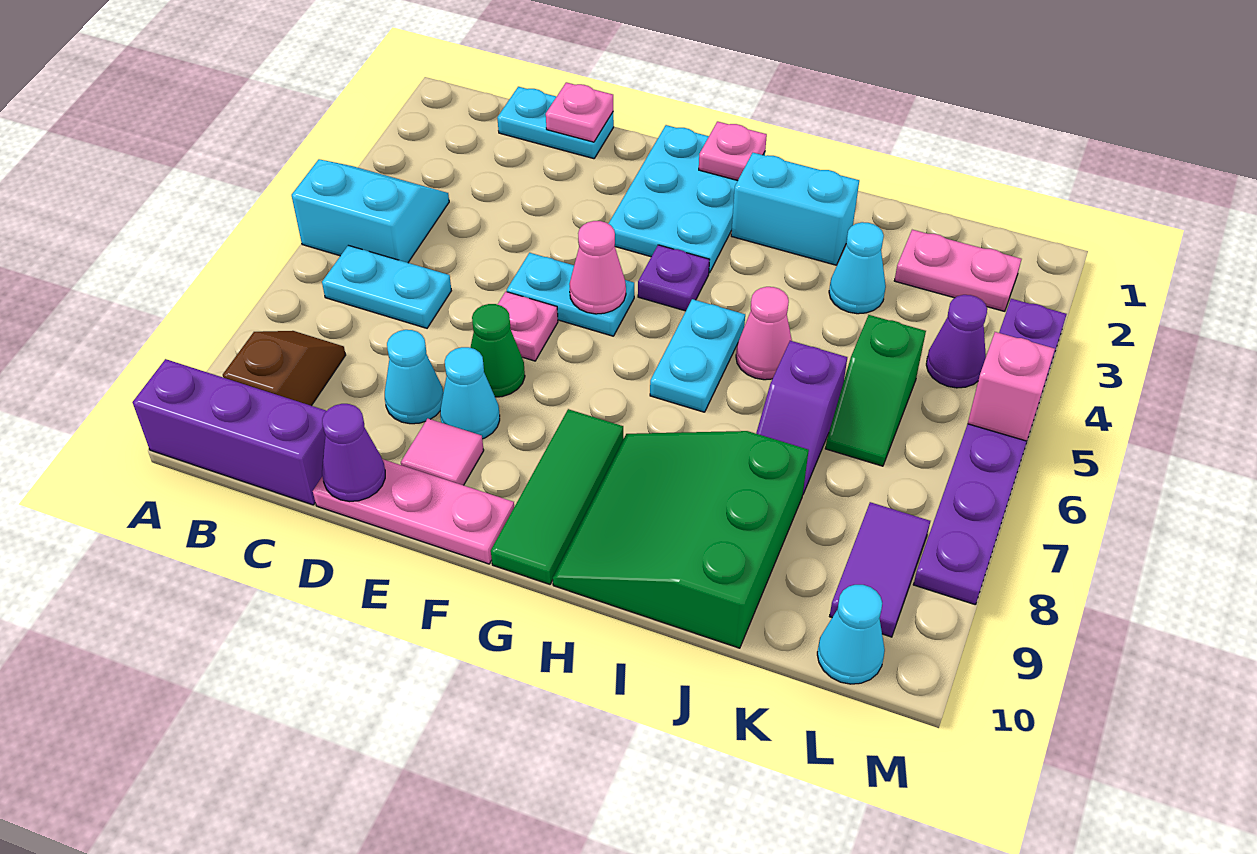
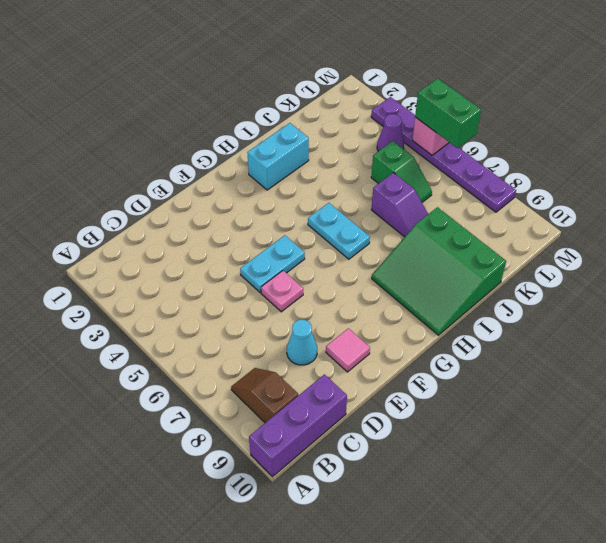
green brick M5:M6 level 3 -> none
none -> cyan slope A4:B5 level 1 top 5
none -> cyan plate B6:C6 level 1
none -> cyan plate C1:D1 level 1
none -> pink plate D10:F10 level 1

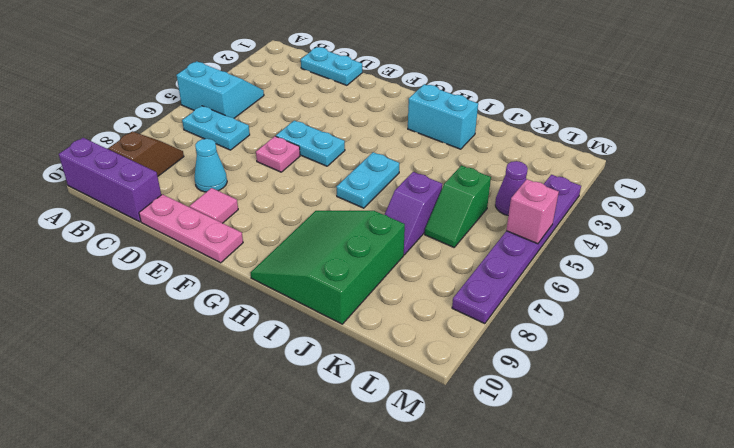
none -> green cone E7 level 1
none -> cyan cone E8 level 1
none -> cyan plate F1:G3 level 1
none -> purple plate G4 level 1

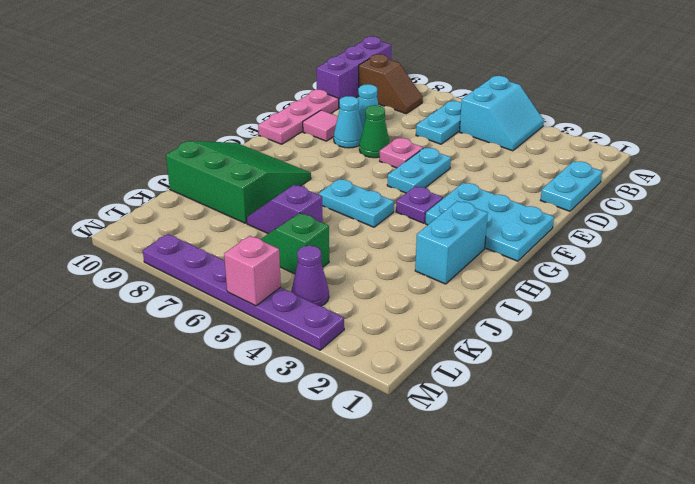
none -> green tile G8:G10 level 1
none -> pink cone I5 level 1
none -> cyan cone J3 level 1
none -> pink plate K2:L2 level 1

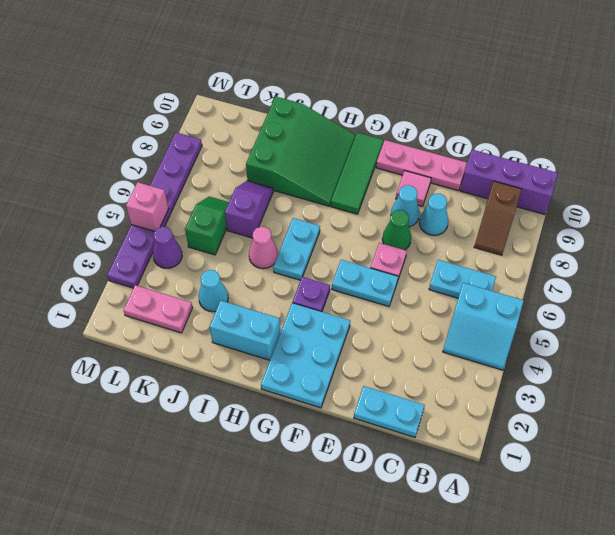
none -> purple tile L8:L9 level 1
none -> cyan cone L10 level 1
none -> pink plate D1 level 2
none -> purple cone D10 level 2

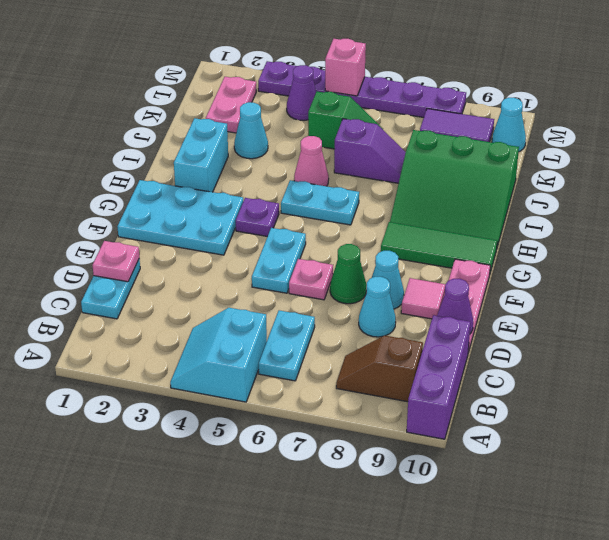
none -> pink cone F5 level 2
none -> pink plate G1 level 2

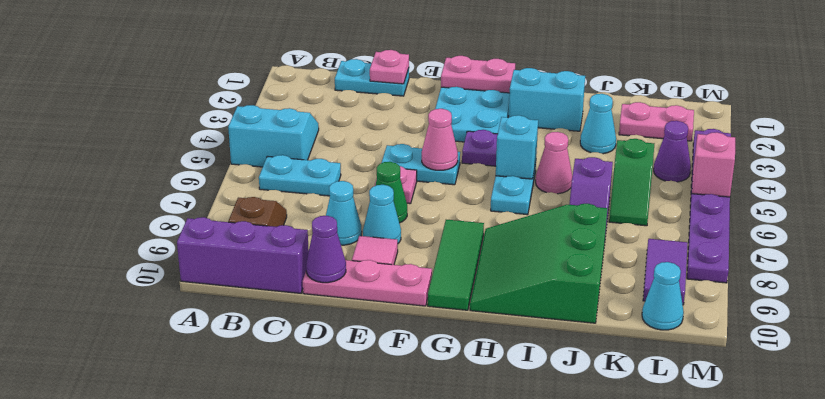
pink plate F1:G1 level 2 -> pink plate G1 level 2
cyan brick H5 level 2 -> none

